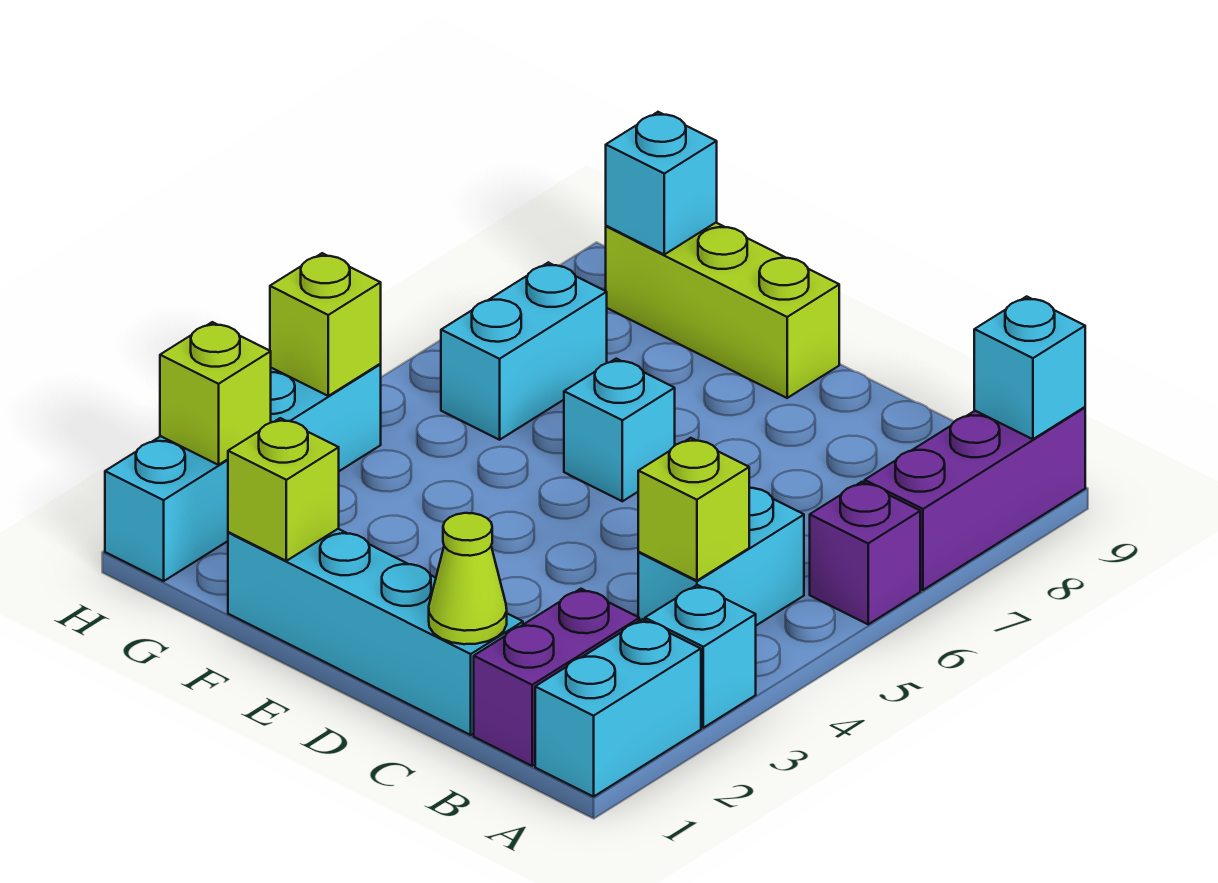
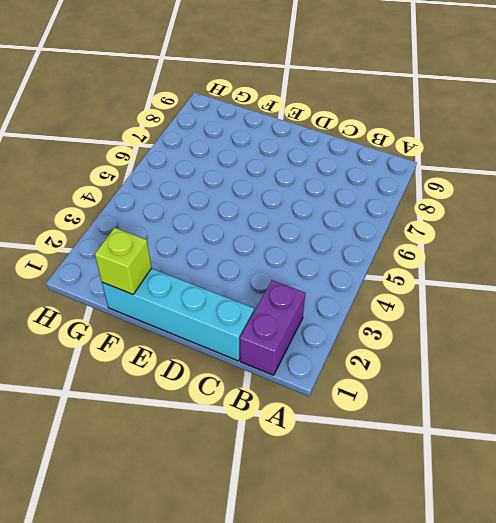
none -> cyan brick A1:A2 level 1
none -> cyan brick A3 level 1
none -> purple brick A6 level 1

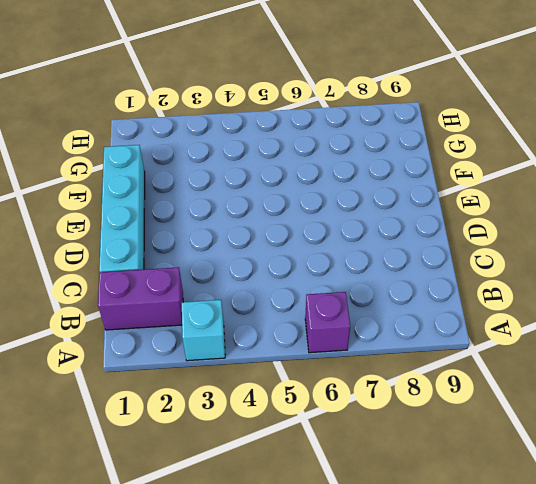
none -> cyan brick A1:A2 level 1
none -> purple brick A7:A9 level 1
none -> cyan brick B4:B5 level 1

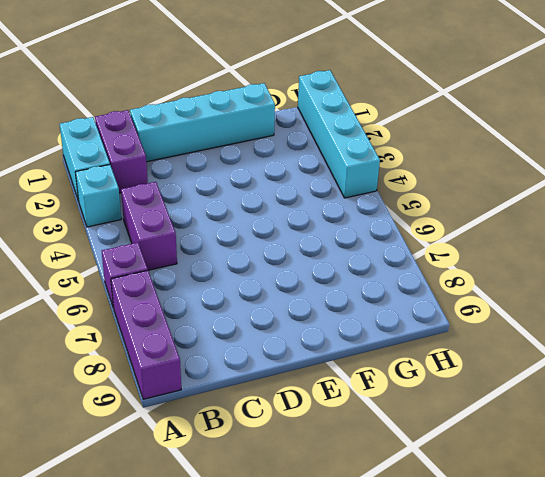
purple brick B4:B5 level 1 -> cyan brick B4:B5 level 1
none -> cyan brick E6 level 1
none -> lime brick E9:G9 level 1
none -> cyan brick G6:G7 level 1

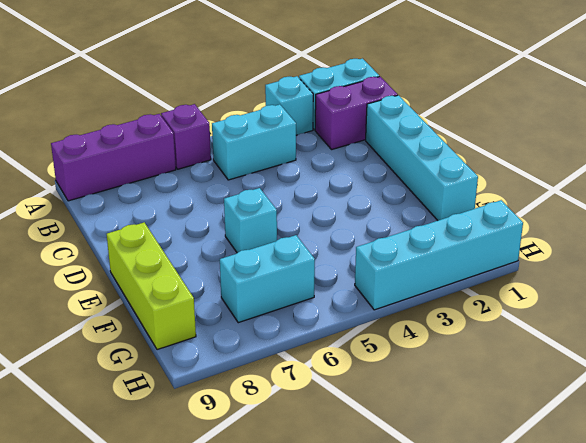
none -> cyan brick A9 level 2
none -> lime brick B4 level 2
none -> lime cone C1 level 2

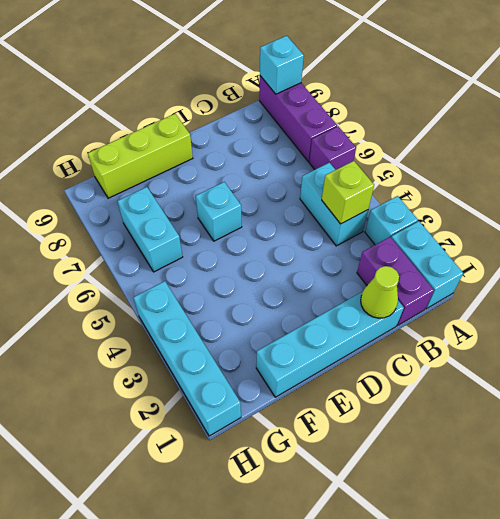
none -> lime brick F1 level 2
none -> cyan brick G9 level 2
none -> lime brick H2 level 2

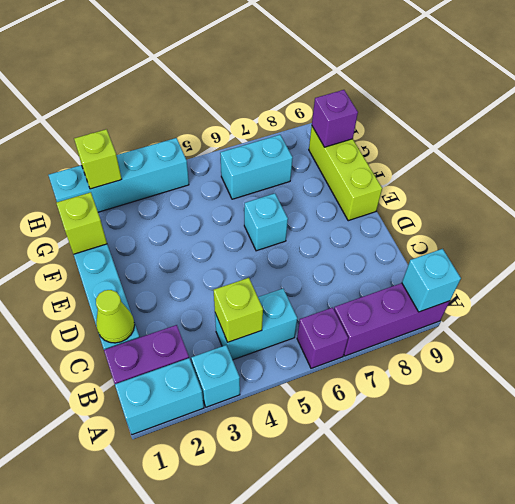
purple brick G9 level 2 -> cyan brick G9 level 2
none -> lime brick H4 level 2

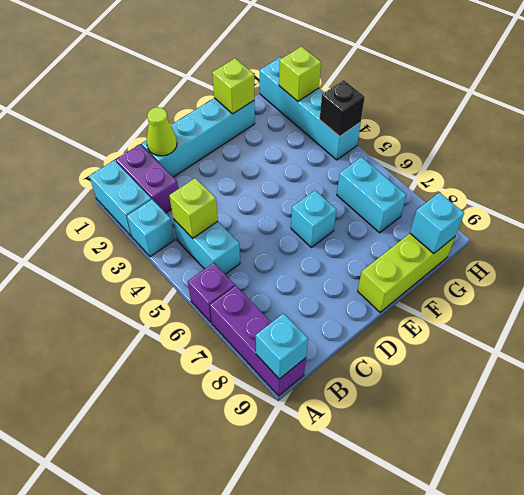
black brick H4 level 2 -> lime brick H4 level 2

